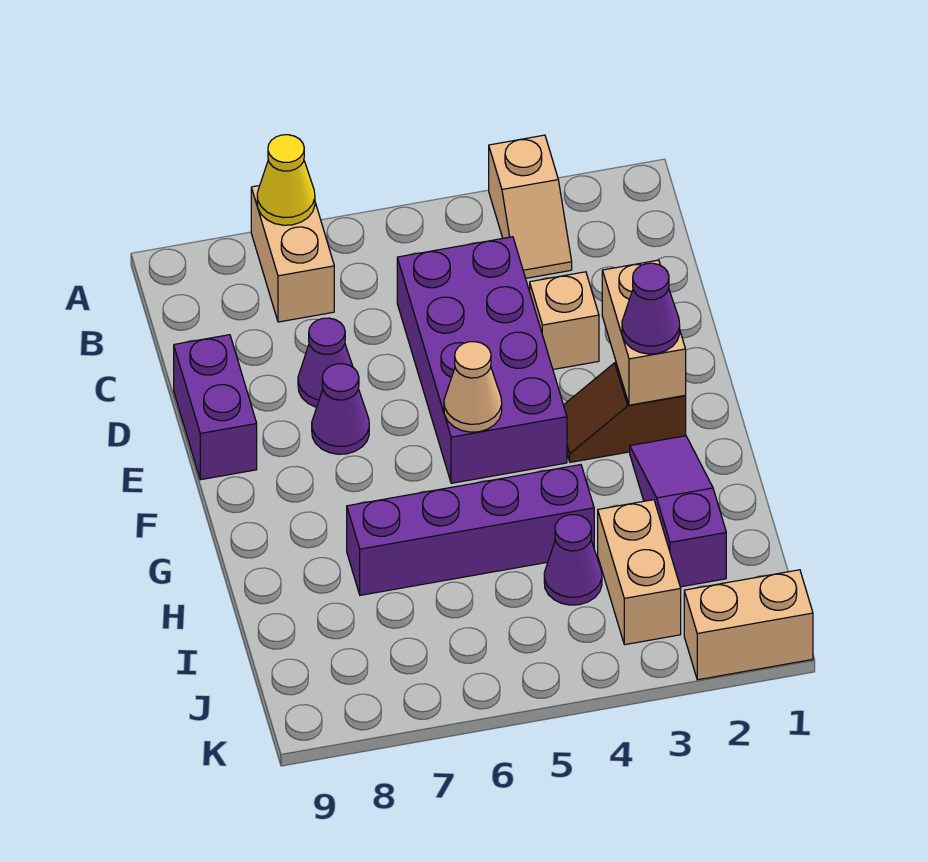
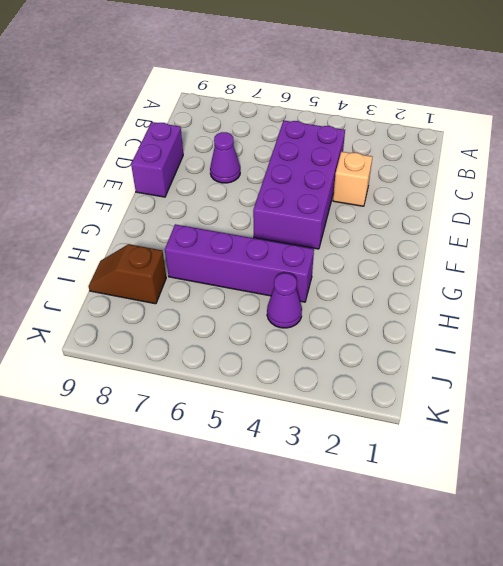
brown slope I8:I9 level 1 top 8 -> brown slope F2:F3 level 1 top 2
none -> tan slope A3:B3 level 1 top A
none -> tan brick A7:B7 level 1
none -> purple cone E7 level 1

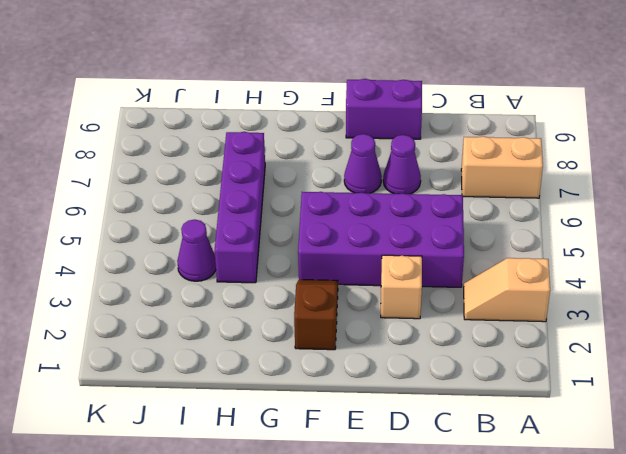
none -> purple slope G2:I2 level 1 top I
none -> tan brick I3:J3 level 1
none -> tan brick K1:K2 level 1

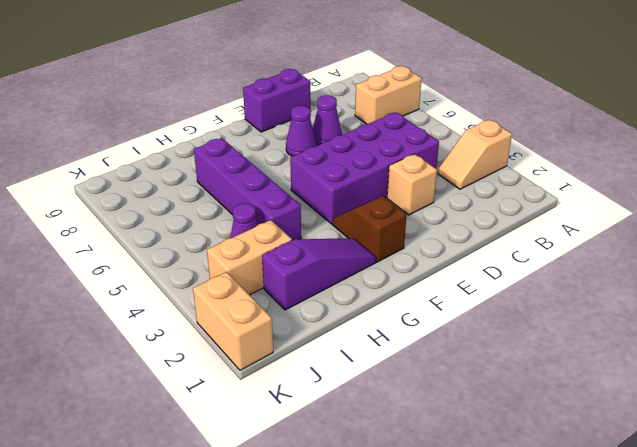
none -> yellow cone A7 level 2
none -> tan brick E2:F2 level 2
none -> tan cone F5 level 2

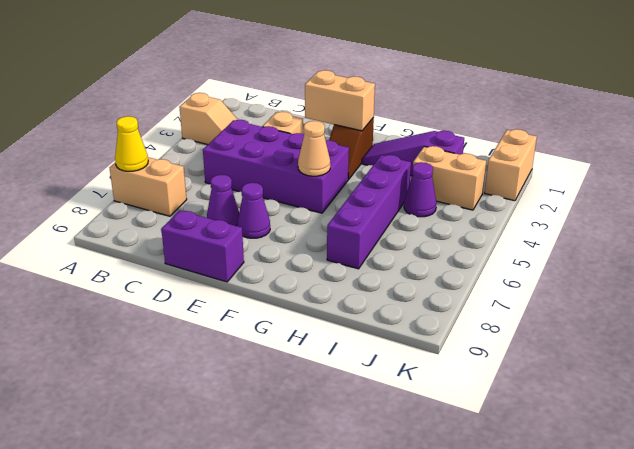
none -> purple cone F2 level 3

